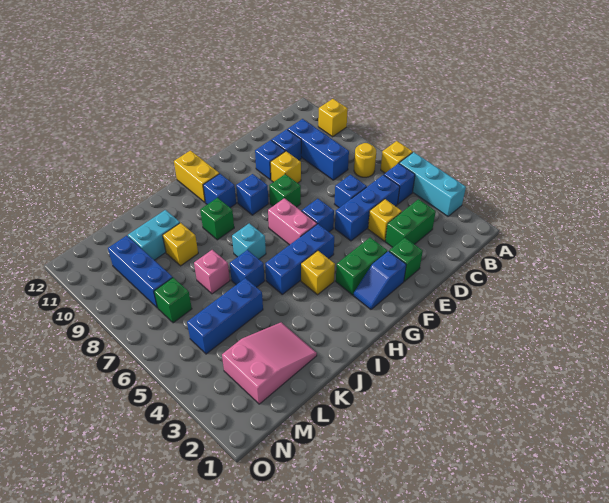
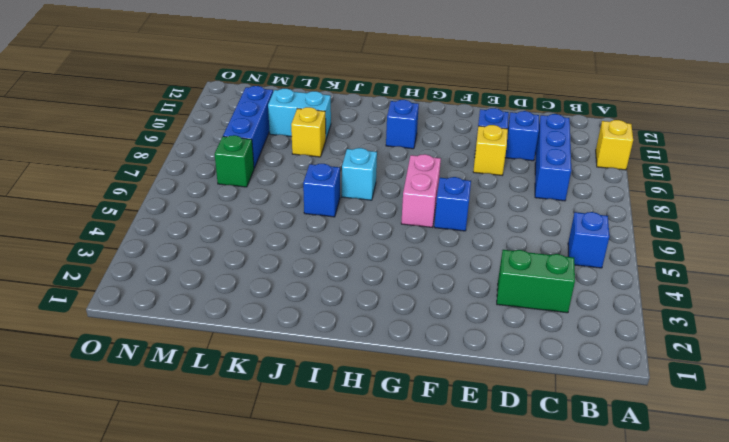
none -> cyan brick A3:A5 level 1
none -> yellow brick A6 level 1
none -> yellow round brick B7 level 1
none -> blue brick C5:E5 level 1

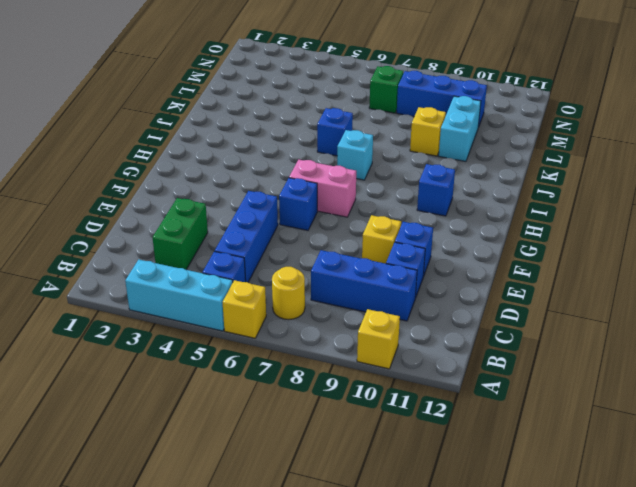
none -> yellow brick D4 level 1
none -> blue brick D6 level 1
none -> green brick E2 level 1
none -> blue slope F2:G2 level 1 top F

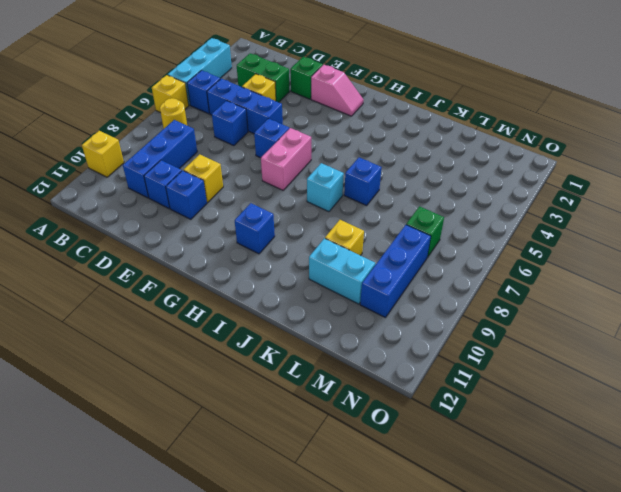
pink slope F2:G2 level 1 top F -> blue slope F2:G2 level 1 top F
none -> green brick F3:G3 level 1
none -> green brick F8 level 1
none -> blue brick G5:I5 level 1
none -> blue brick G9 level 1

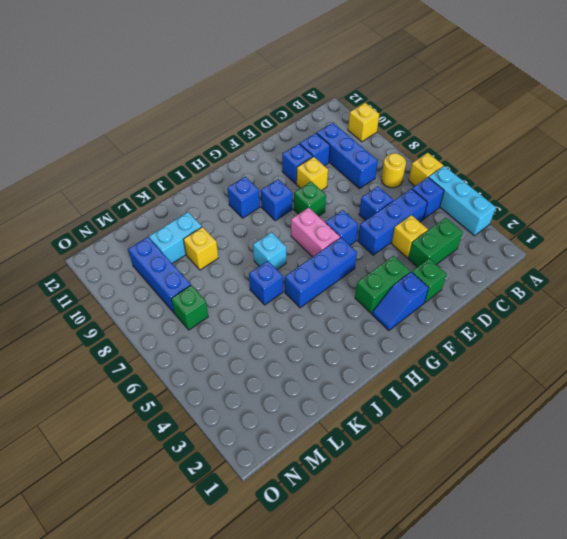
none -> yellow brick H4 level 1
none -> yellow brick H11:H12 level 1
none -> green brick I9 level 1
none -> pink slope K2:M3 level 1 top M

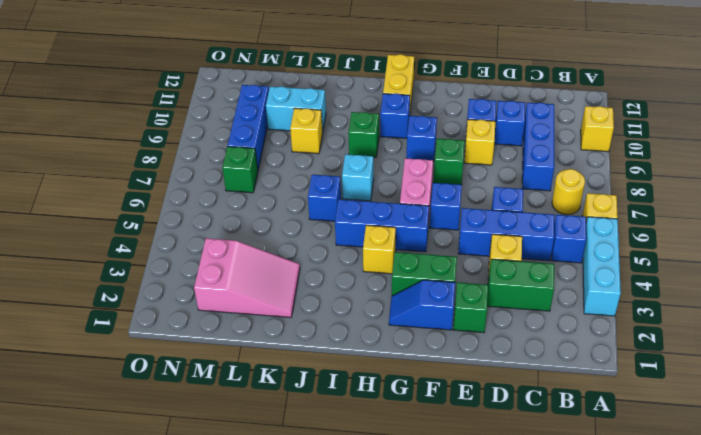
none -> blue brick K5:M5 level 1
none -> pink brick K7 level 1

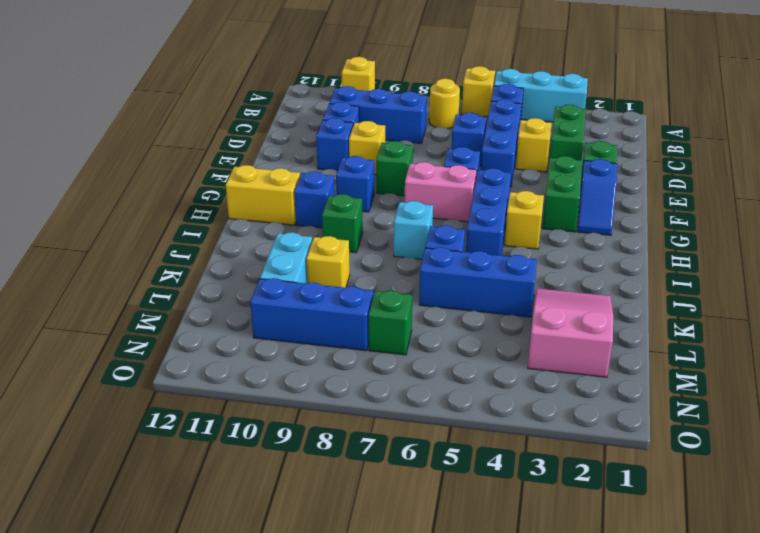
blue brick K4:K6 level 1 -> blue brick K5:M5 level 1
none -> pink brick K7 level 1

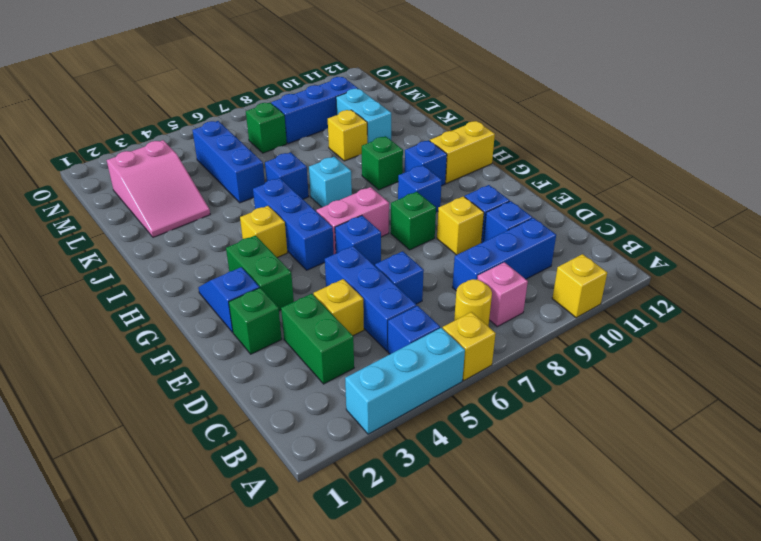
pink brick B8 level 1 -> pink brick K7 level 1

